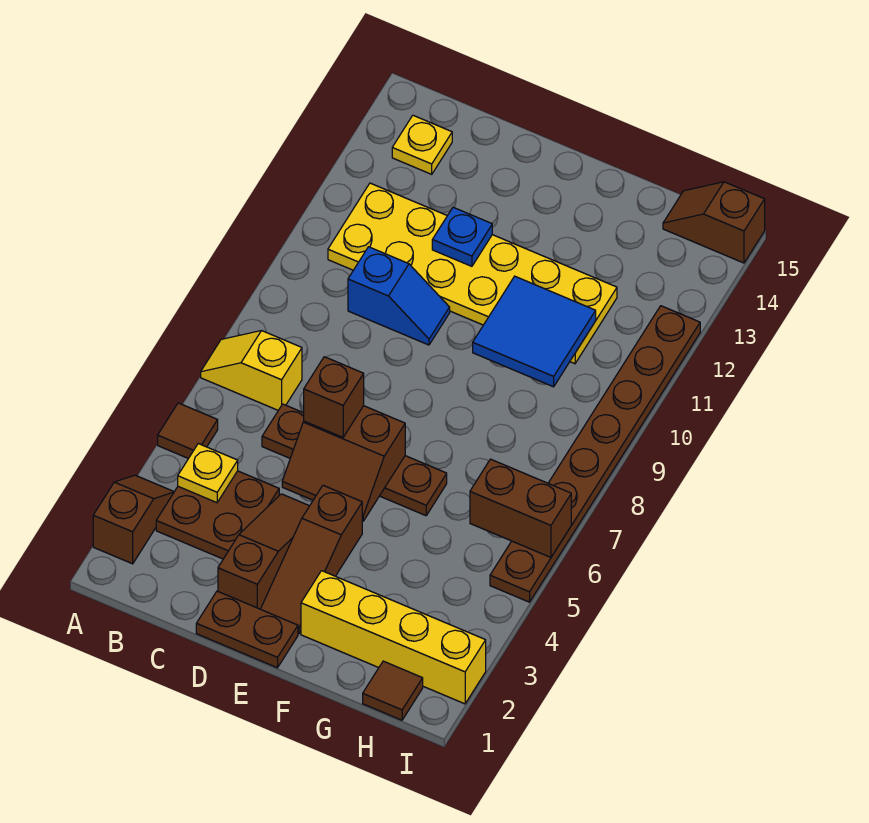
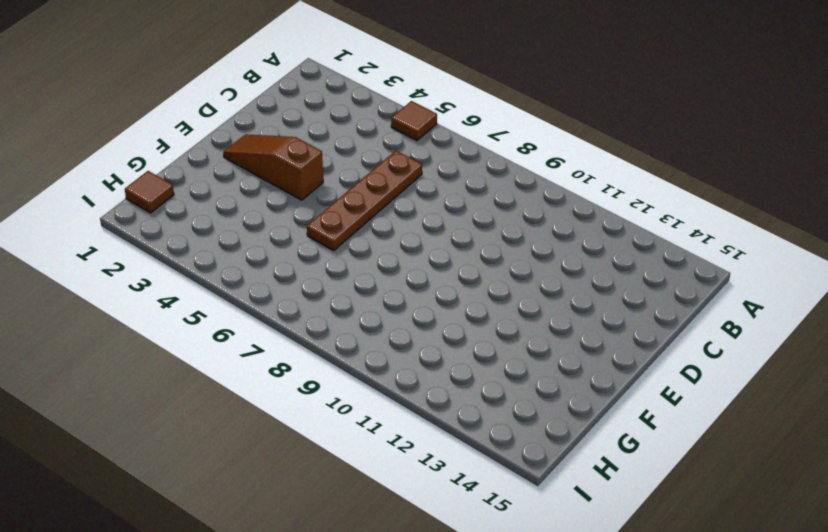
none -> brown slope A2:A3 level 1 top 2
none -> yellow slope A7:B7 level 1 top B
none -> brown plate B3:C4 level 1

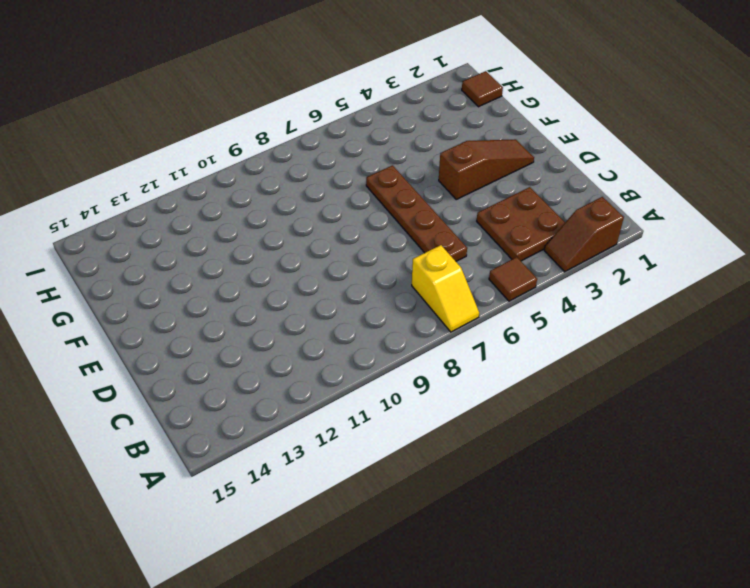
none -> yellow plate B11:G12 level 1
none -> yellow plate B14 level 1
none -> blue slope C10:D10 level 1 top C

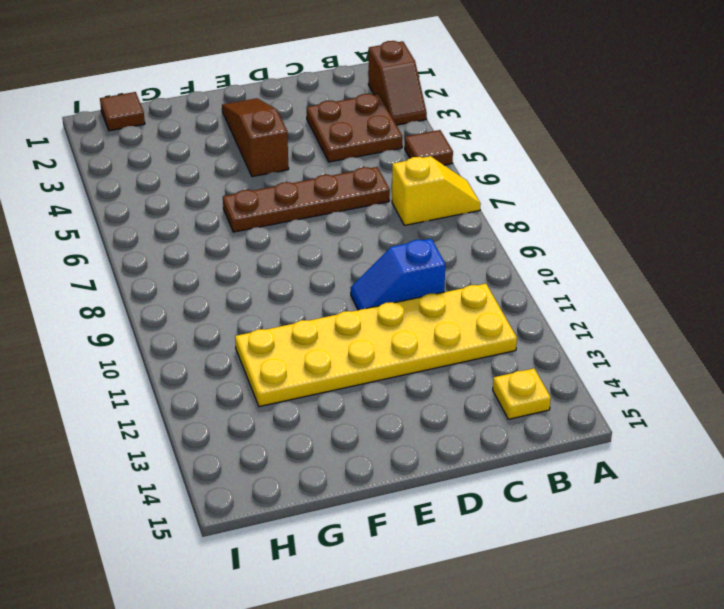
none -> brown plate D1:E1 level 1
none -> brown slope D2:D4 level 1 top 2
none -> yellow brick F2:I2 level 1

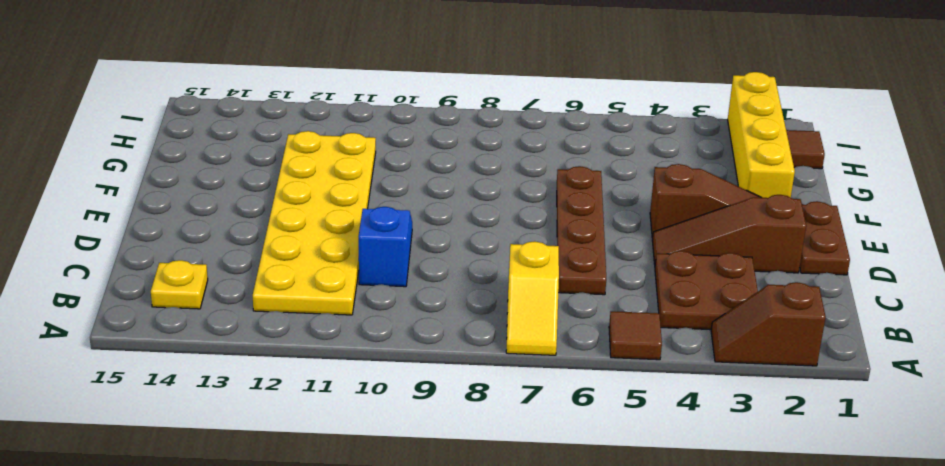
none -> brown slope H15:I15 level 1 top I
none -> brown plate I5:I12 level 1
none -> yellow plate B4 level 2

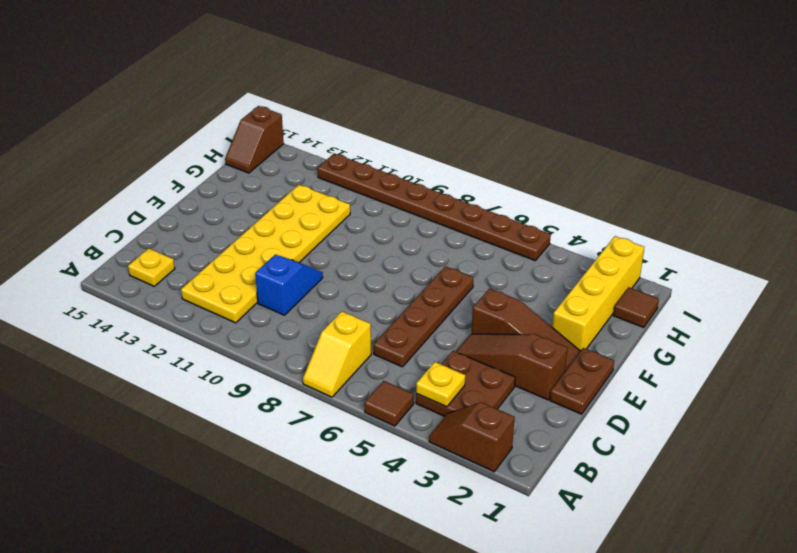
none -> brown slope D5:E6 level 2 top 6
none -> blue plate D12 level 2
none -> blue tile F10:G11 level 2

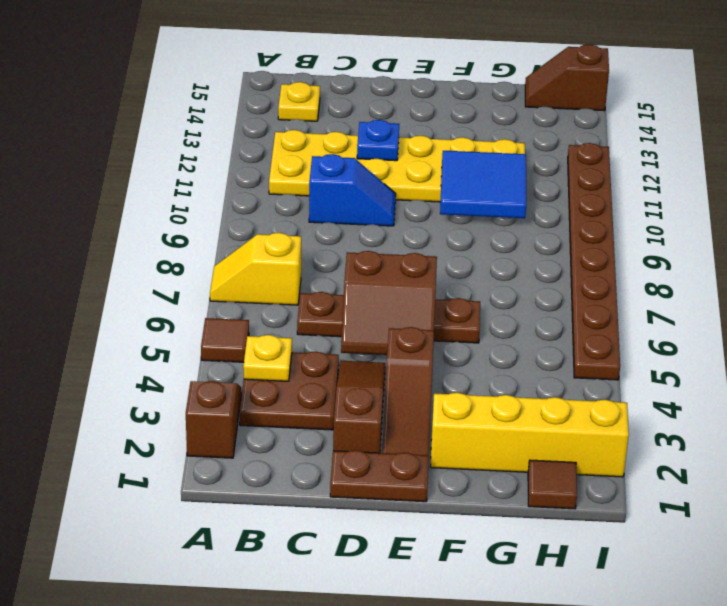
none -> brown brick H6:I6 level 2
none -> brown brick D6 level 3

